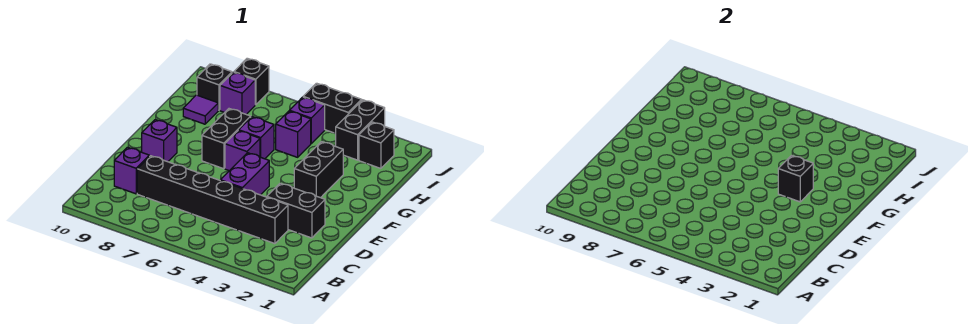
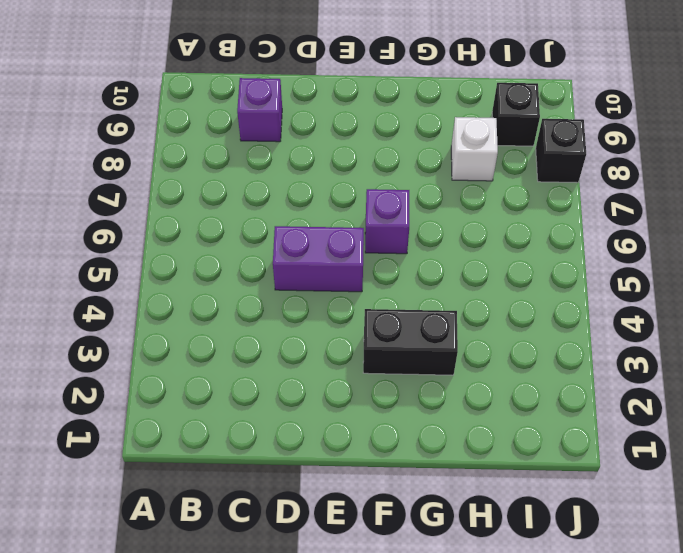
white brick H8 level 1 -> none
none -> black brick C3:C8 level 1
none -> black brick D2:D3 level 1
none -> purple brick E9 level 1

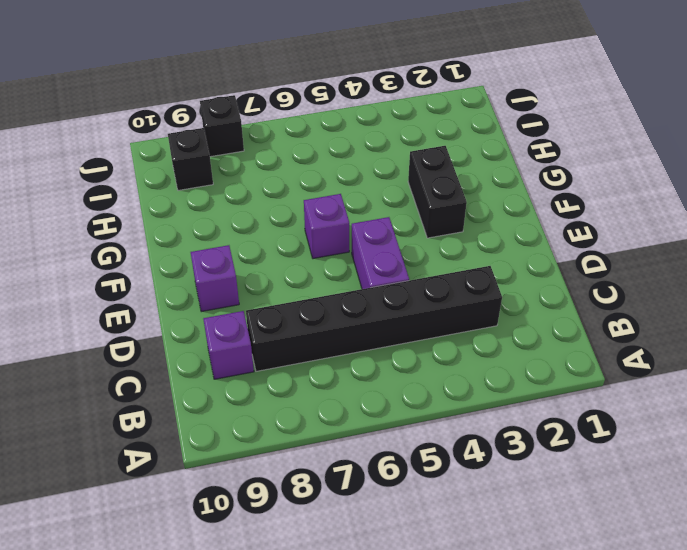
none -> black brick D2:D3 level 1
none -> black brick F7:G7 level 1
none -> purple brick G6 level 1

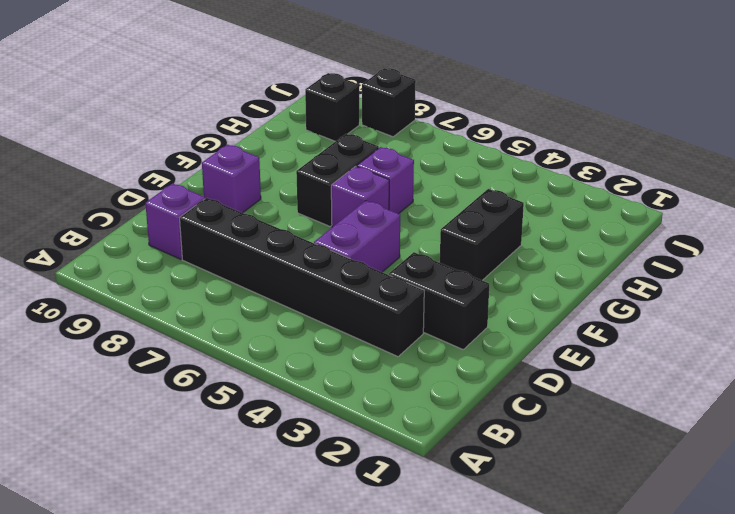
none -> purple brick H5 level 1
none -> purple tile H9 level 1
none -> black brick I2 level 1

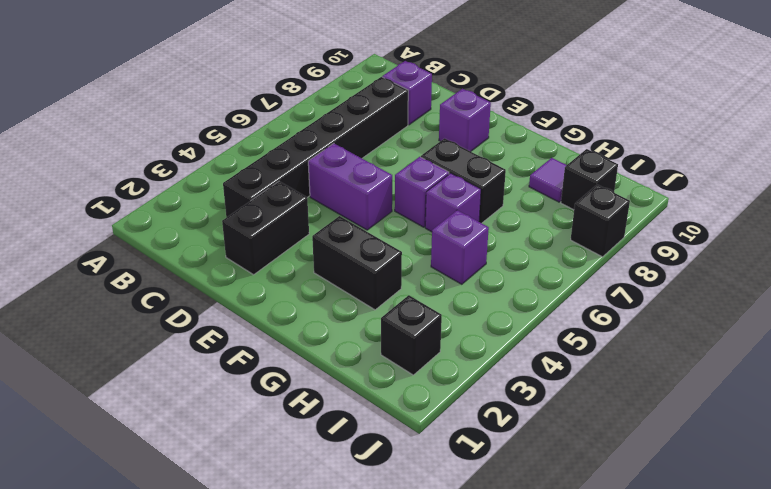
none -> black brick I3:J3 level 1
none -> purple brick I5 level 1
none -> purple brick I8 level 1

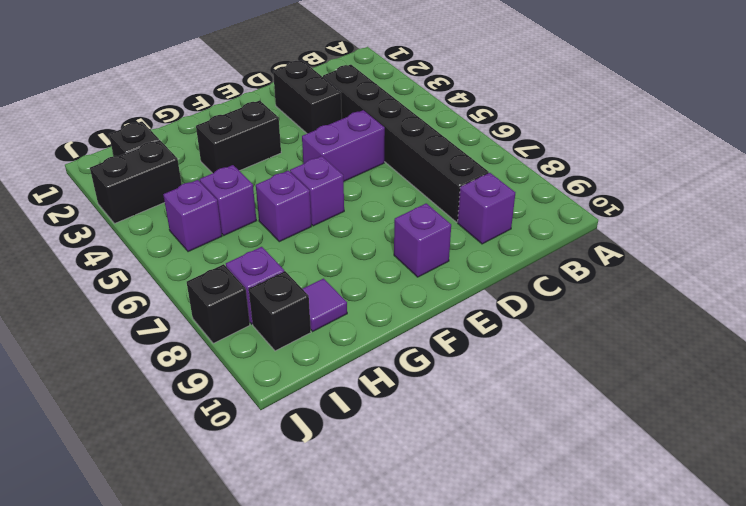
none -> black brick F7:G7 level 1
none -> black brick J4:J5 level 1
none -> black brick F3 level 2

